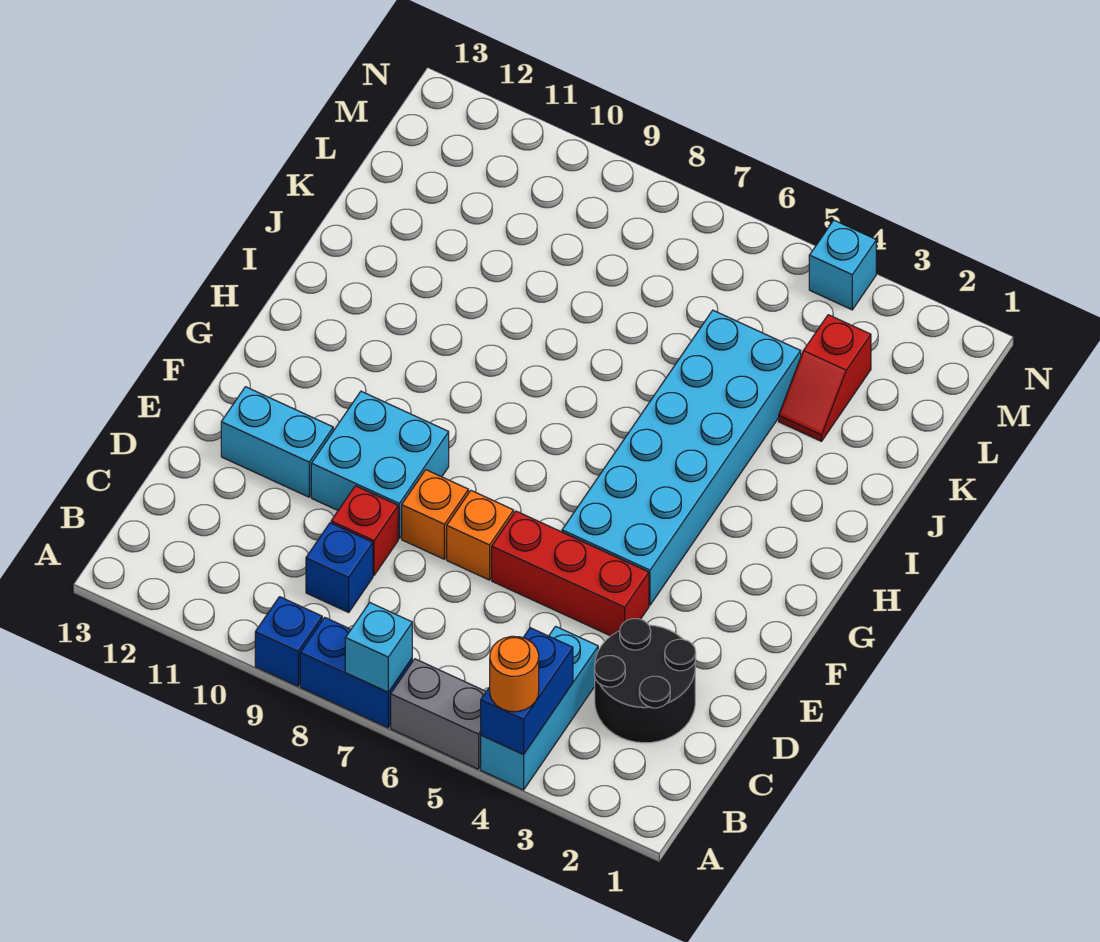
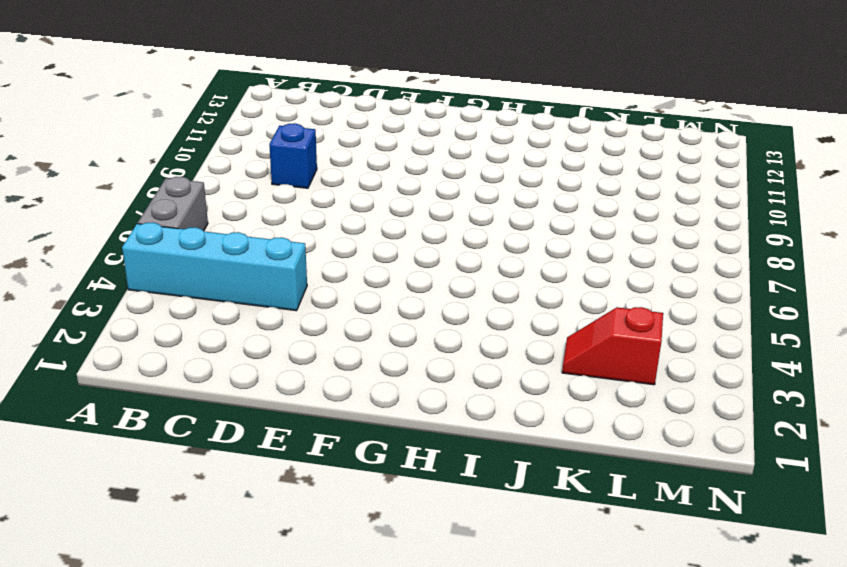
cyan brick A4:D4 level 1 -> cyan brick A4:C4 level 1
none -> blue brick A7:A8 level 1
none -> blue brick A9 level 1
none -> black round brick C2:D3 level 1

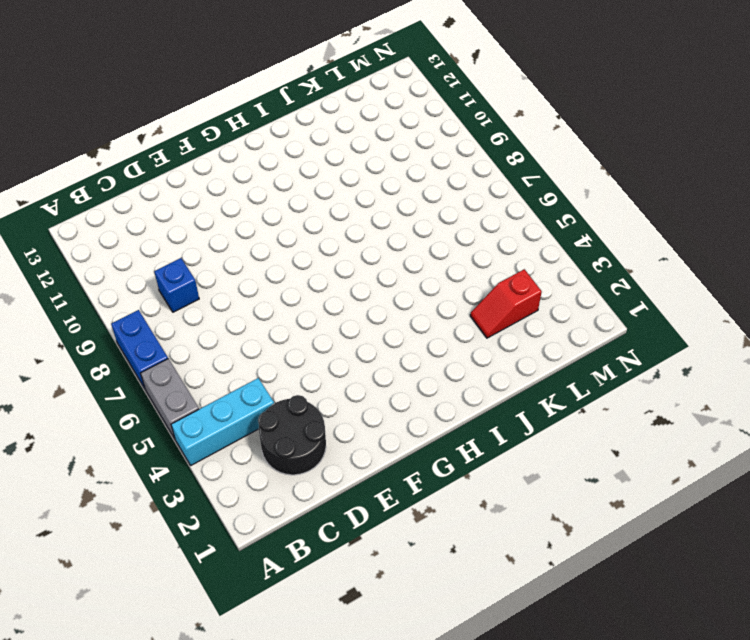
none -> blue brick A9 level 1
none -> red brick D9 level 1
none -> red brick E4:E6 level 1

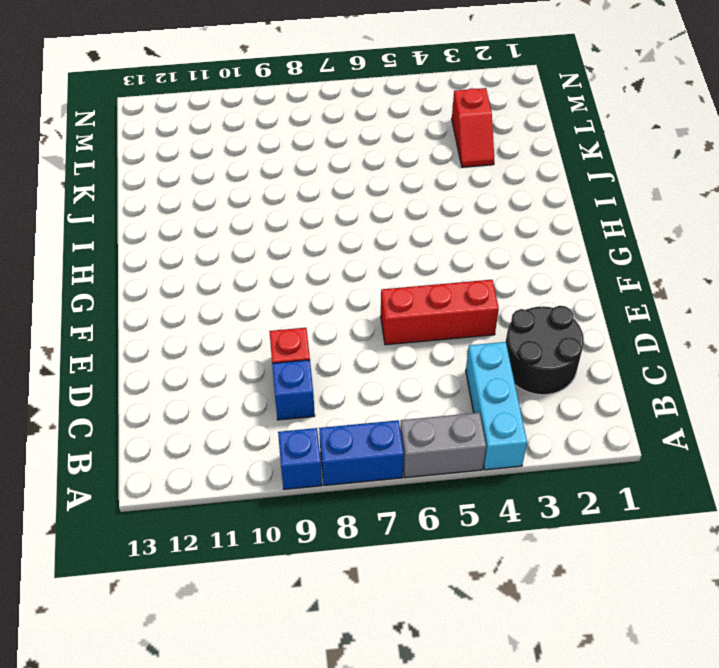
none -> orange brick E7 level 1
none -> orange brick E8 level 1
none -> cyan brick E9:F10 level 1

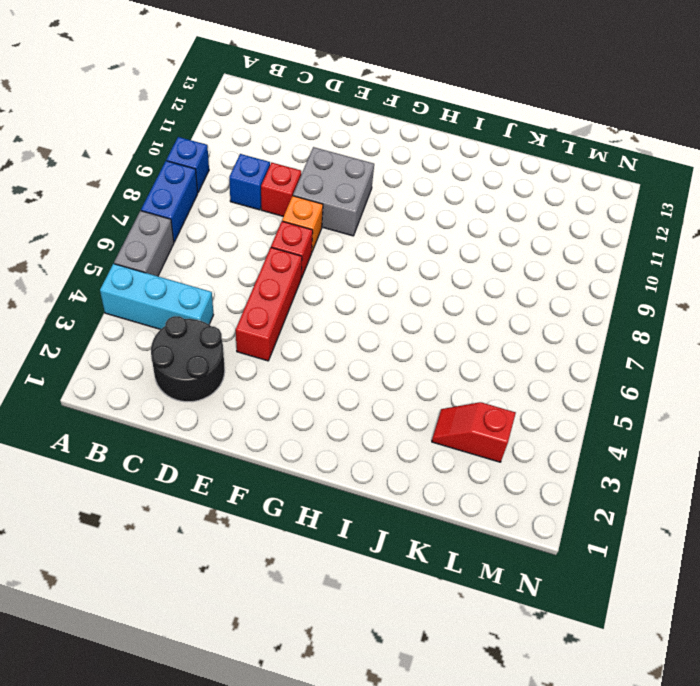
red brick E7 level 1 -> orange brick E7 level 1
grey brick E9:F10 level 1 -> cyan brick E9:F10 level 1
none -> cyan brick E11:E12 level 1
none -> cyan brick F4:K5 level 1
none -> cyan brick N4 level 1

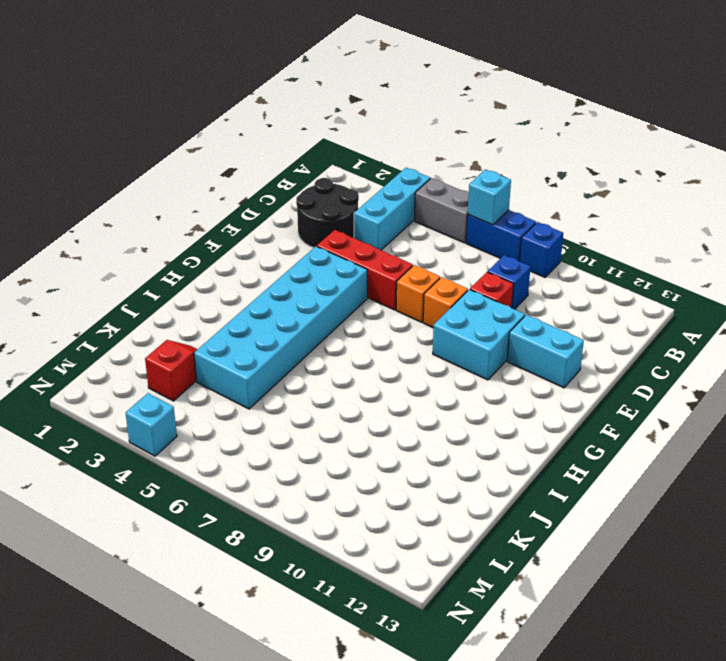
none -> blue brick A4:B4 level 2
none -> orange round brick A4 level 3

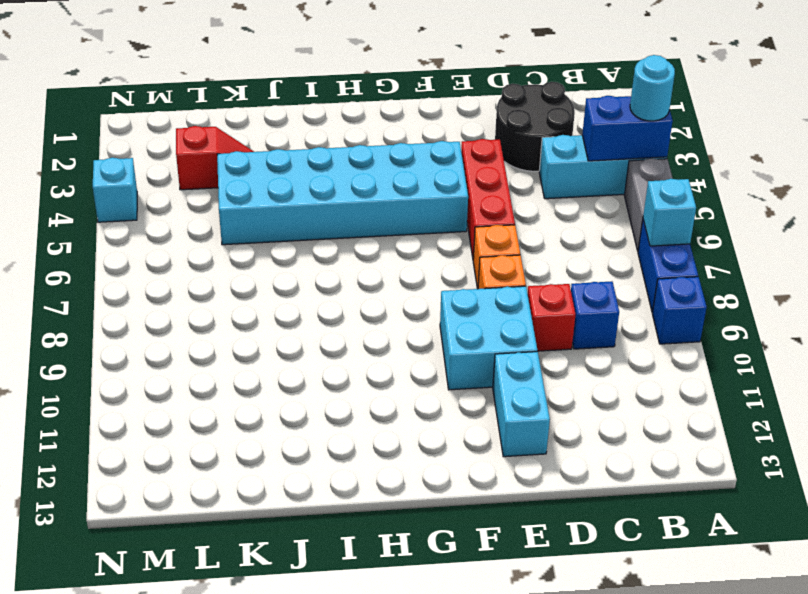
cyan round brick A4 level 3 -> orange round brick A4 level 3

